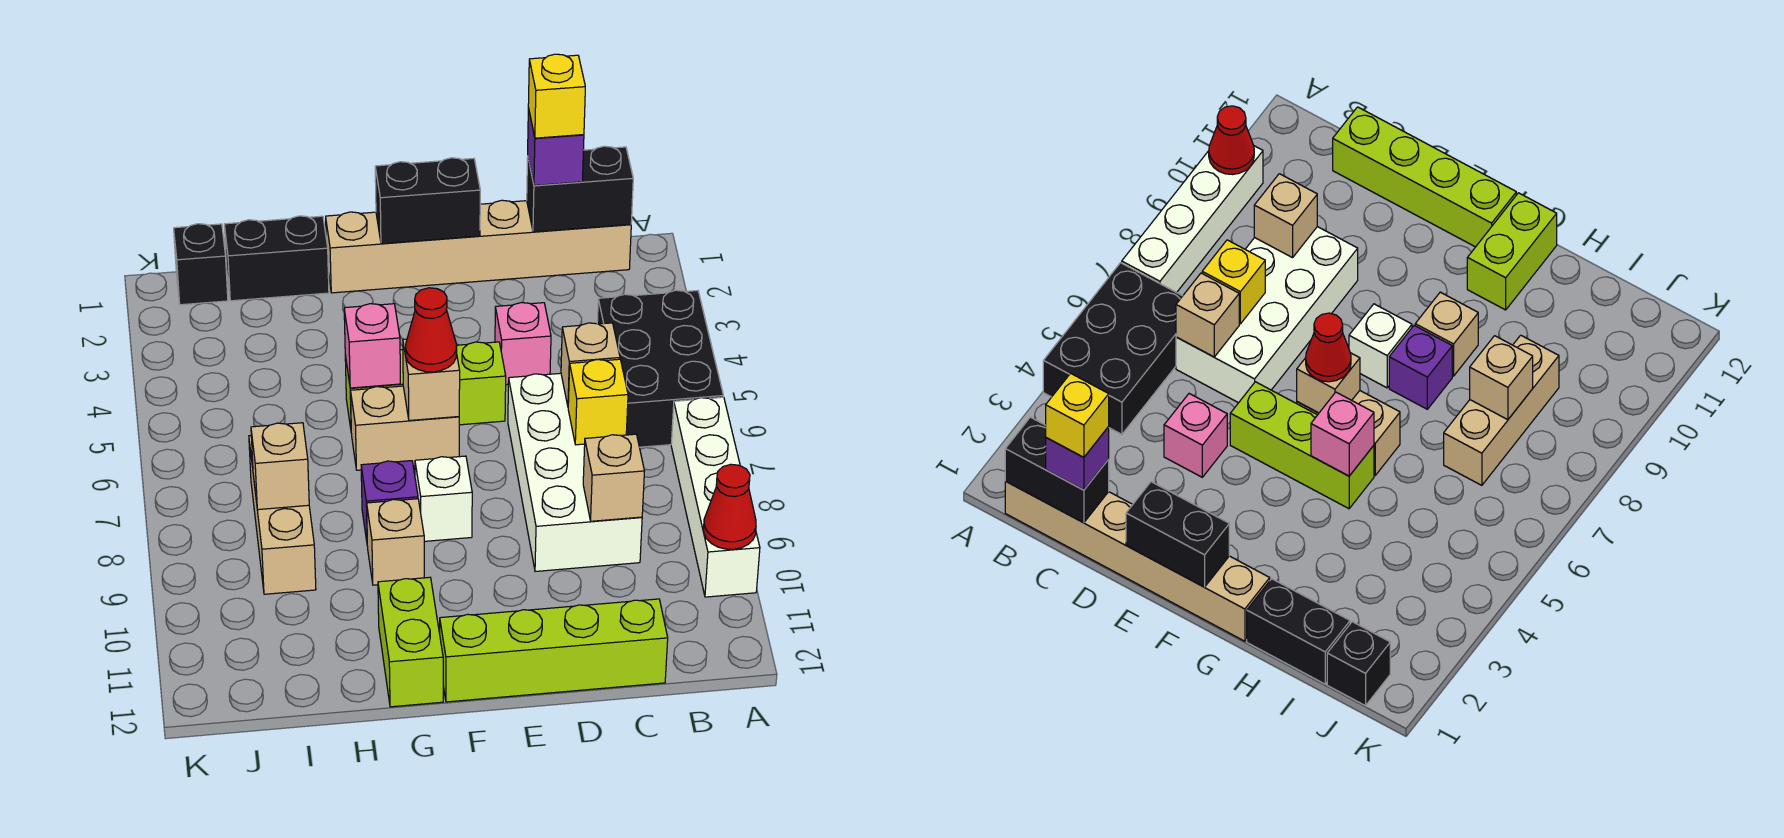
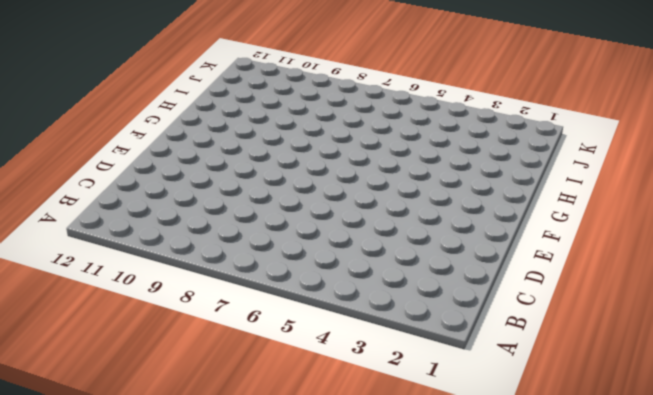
none -> black brick A4:B6 level 1
none -> white brick A7:A10 level 1
none -> tan brick B1:G1 level 1

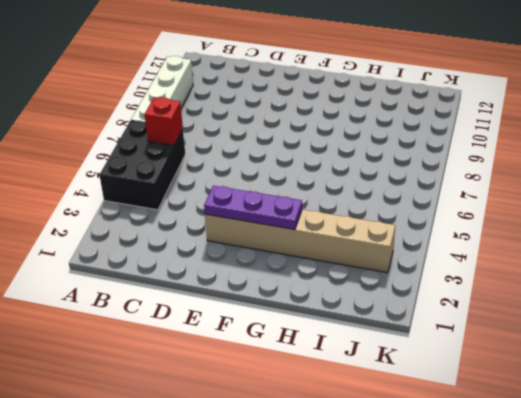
red brick B6 level 2 -> none
tan brick E3:J3 level 1 -> tan brick B1:G1 level 1
purple plate E3:G3 level 2 -> none
none -> white brick C6:D9 level 1
none -> lime brick C12:F12 level 1
none -> pink brick D4 level 1

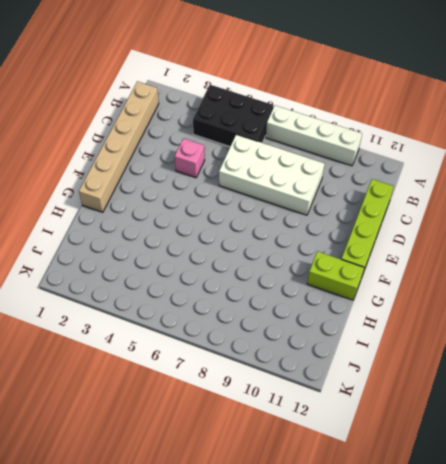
none -> lime brick E5:G5 level 1
none -> tan brick F6:G6 level 1
none -> white brick F8 level 1

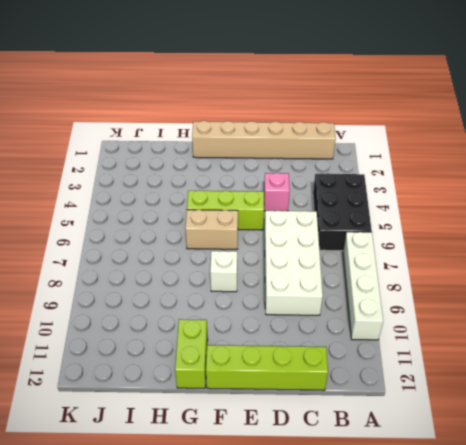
none -> purple brick G8 level 1
none -> tan brick G9 level 1
none -> black brick H1:I1 level 1

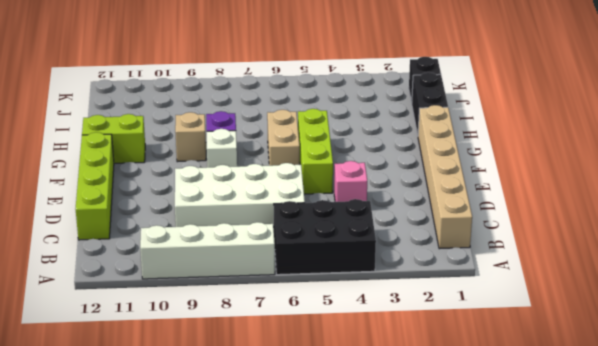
none -> tan brick I7:I9 level 1
none -> red cone A10 level 2
none -> black brick B1:C1 level 2

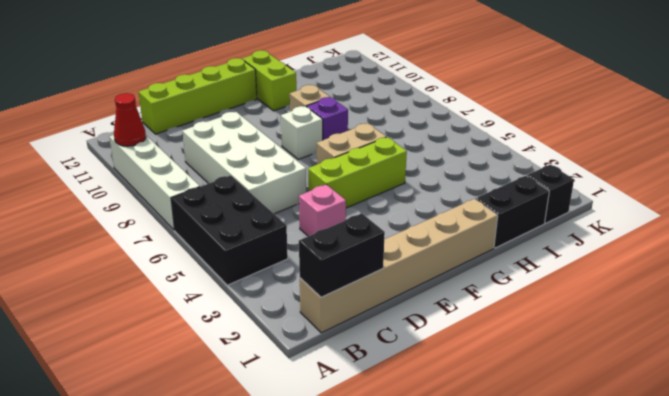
none -> tan brick I7:I9 level 1
none -> tan brick C6 level 2
none -> yellow brick C7 level 2

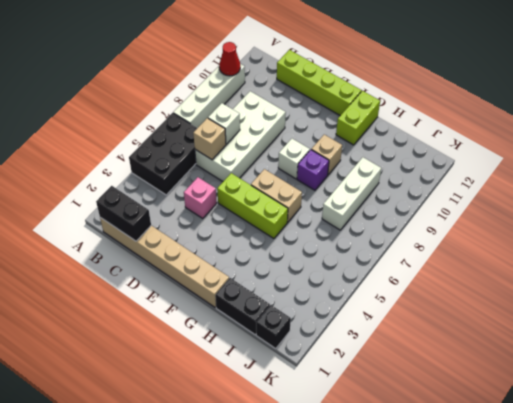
white brick C7 level 2 -> yellow brick C7 level 2
white brick I7:I9 level 1 -> tan brick I7:I9 level 1
none -> tan brick C9 level 2
none -> black brick E1:F1 level 2
none -> tan brick F6 level 2

